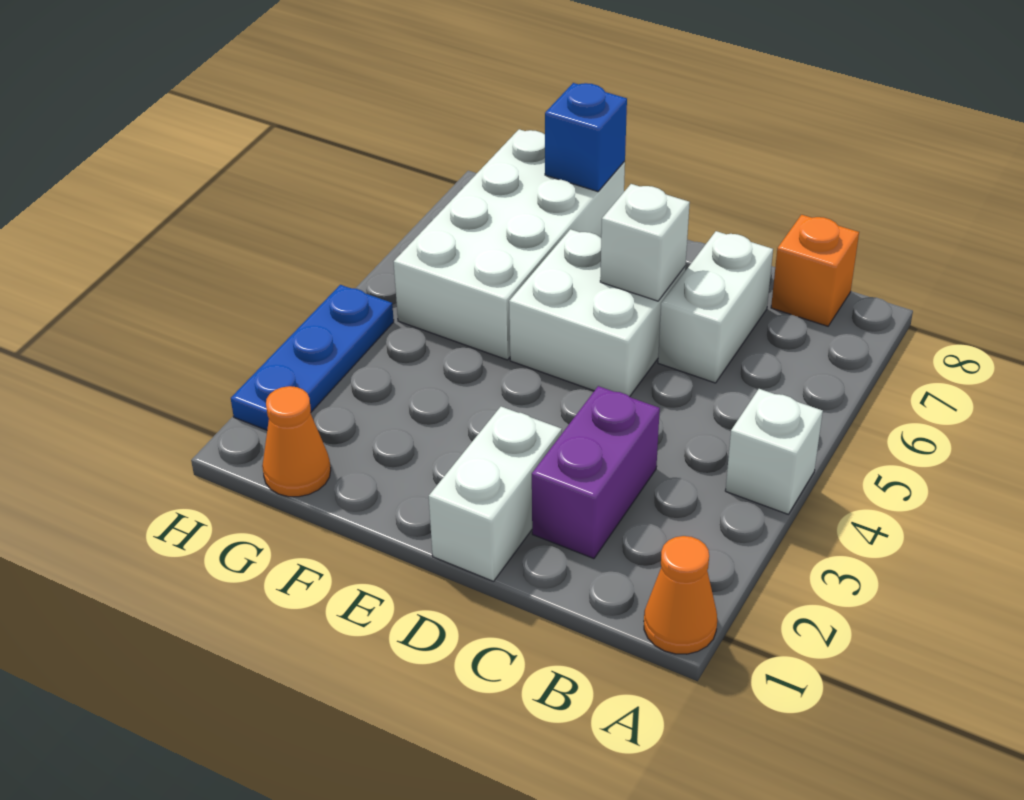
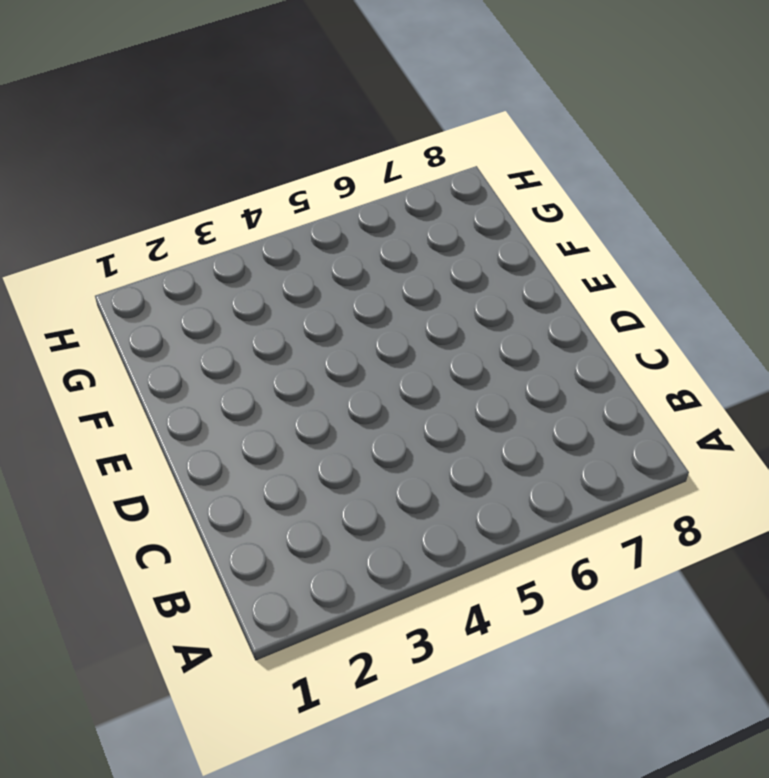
none -> orange cone A1 level 1
none -> white brick A4 level 1
none -> orange brick B8 level 1

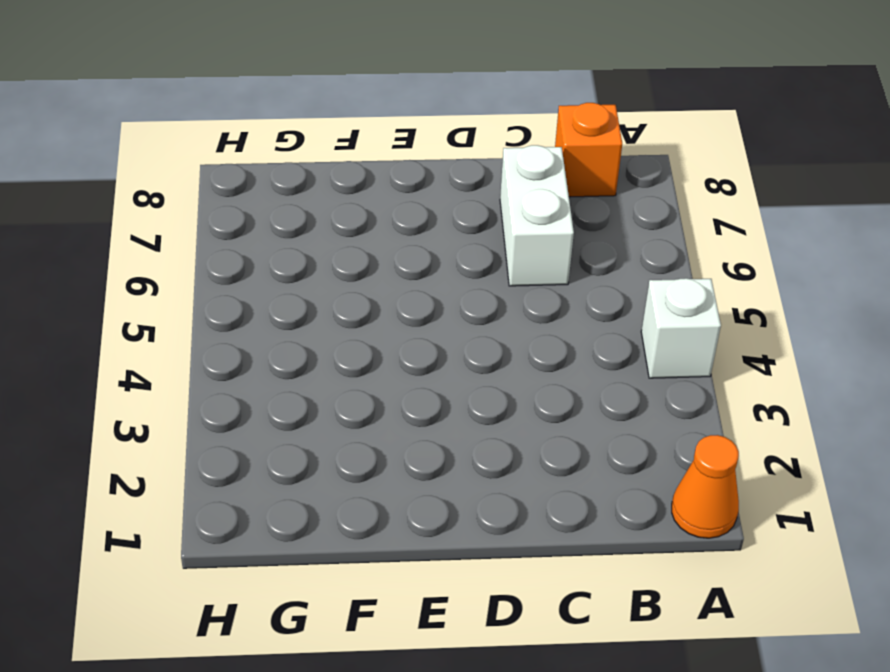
none -> purple brick C2:C3 level 1
none -> white brick D1:D2 level 1
none -> white brick D5:E6 level 1

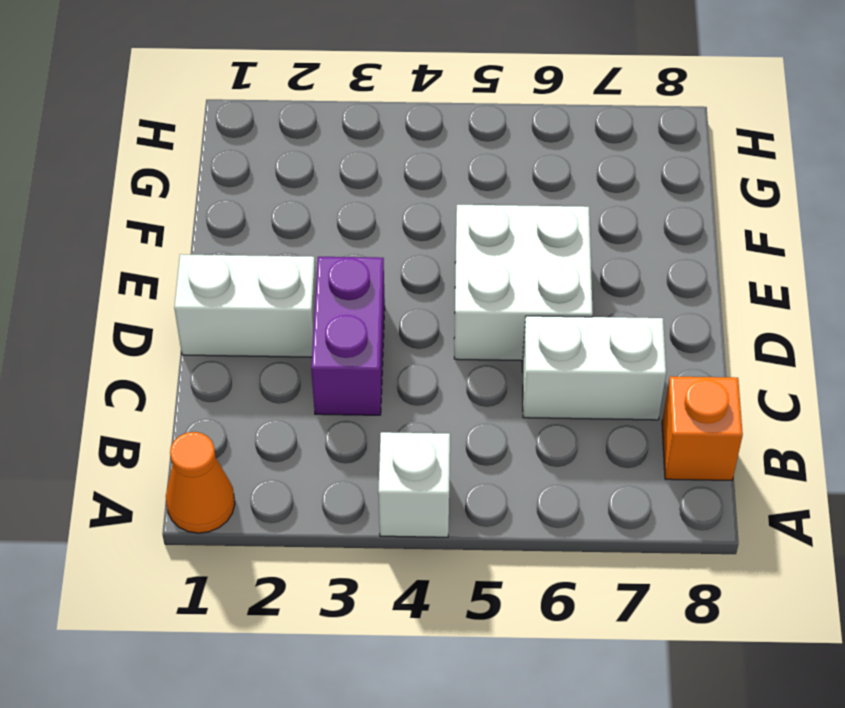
purple brick C3:D3 level 1 -> purple brick C2:C3 level 1
none -> white brick F5:G8 level 1
none -> orange cone G1 level 1
none -> blue plate H2:H4 level 1

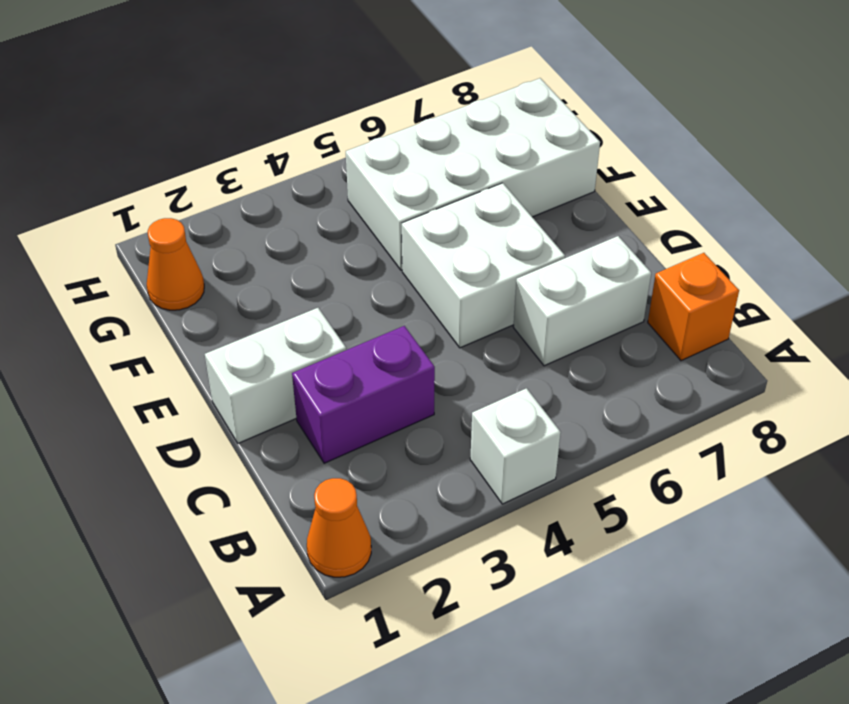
none -> blue plate H2:H4 level 1
none -> white brick D6 level 2
none -> blue brick F8 level 2

